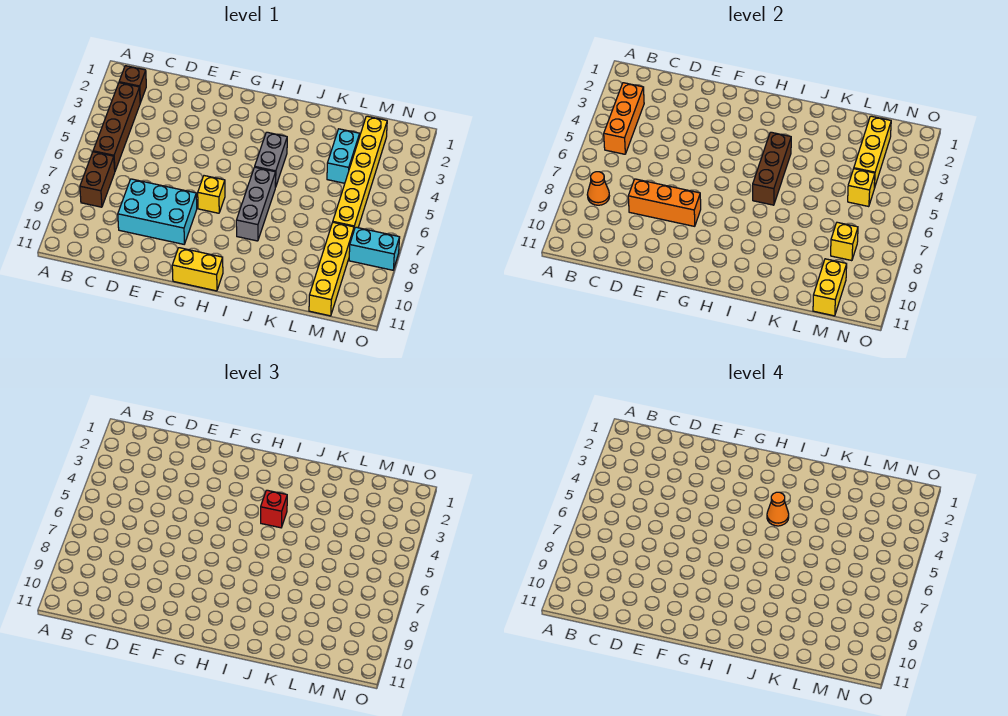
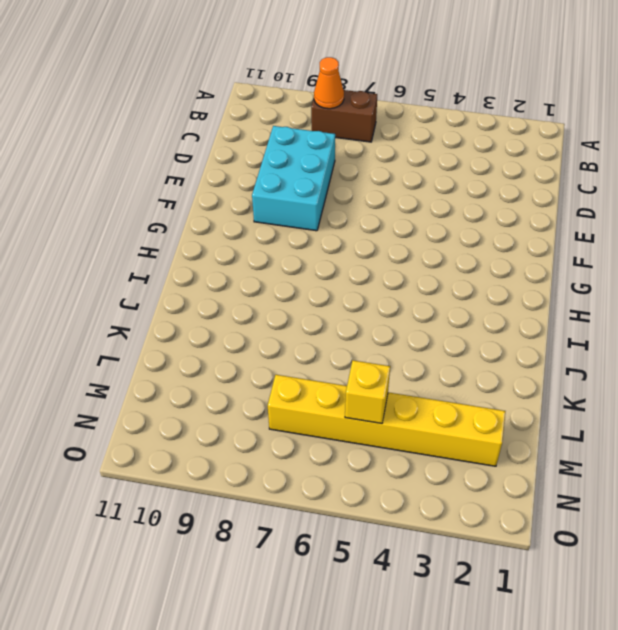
none -> brown brick B2 level 1
none -> brown brick B3:B6 level 1
none -> yellow brick G7 level 1

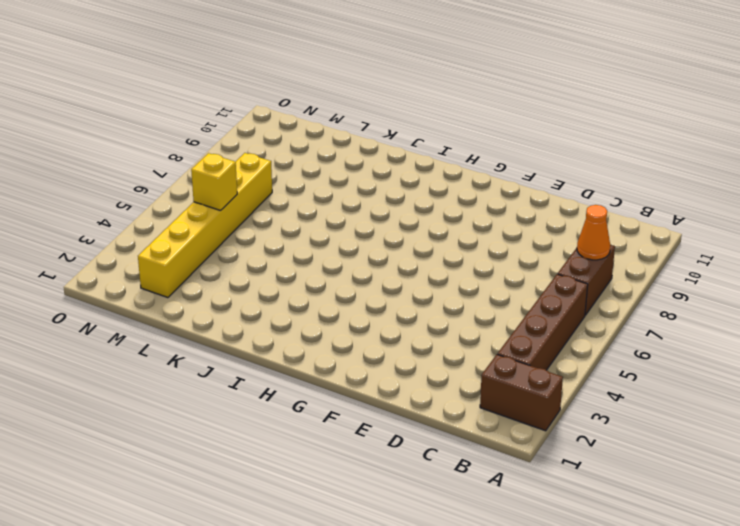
brown brick A2:B2 level 1 -> brown brick B2 level 1
none -> cyan brick D8:F9 level 1
none -> yellow brick G7 level 1
none -> yellow brick G11:H11 level 1

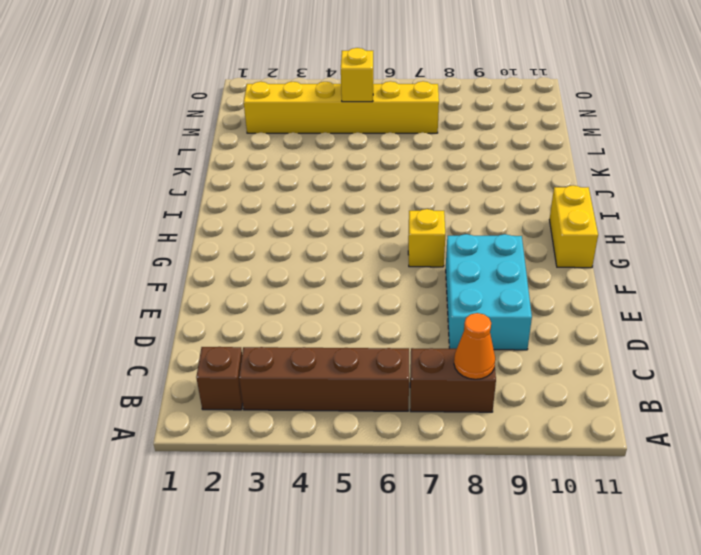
none -> grey brick I4:I5 level 1
none -> grey brick I6:I8 level 1
none -> cyan brick L3:L4 level 1

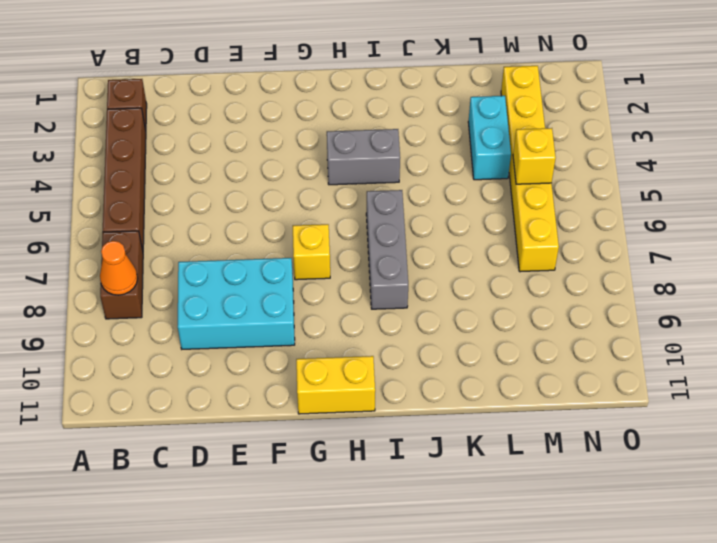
grey brick H4:I4 level 1 -> grey brick I4:I5 level 1
none -> yellow brick M8:M11 level 1
none -> cyan brick N8:O8 level 1
none -> orange brick B3:B5 level 2

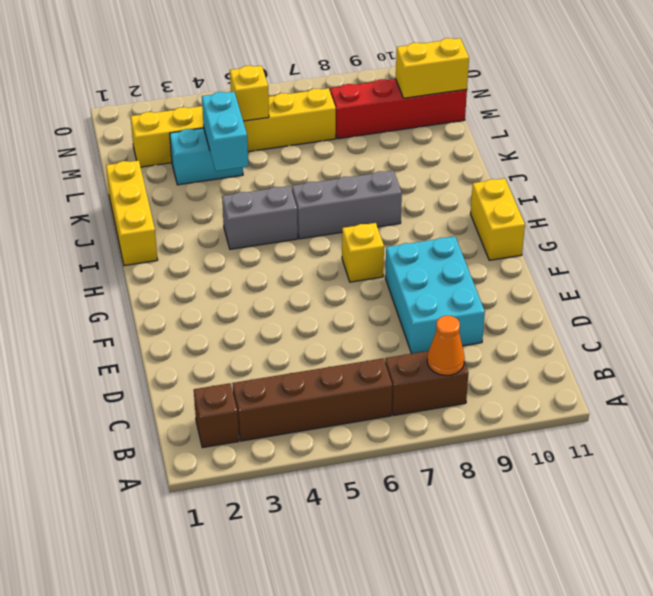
yellow brick I1:K1 level 1 -> yellow brick M2:M4 level 2
cyan brick K4:L4 level 2 -> cyan brick N8:O8 level 1
red brick M8:M11 level 1 -> yellow brick M8:M11 level 1
none -> orange brick B3:B5 level 2
none -> orange brick D8:F8 level 2
none -> brown brick I4:I6 level 2

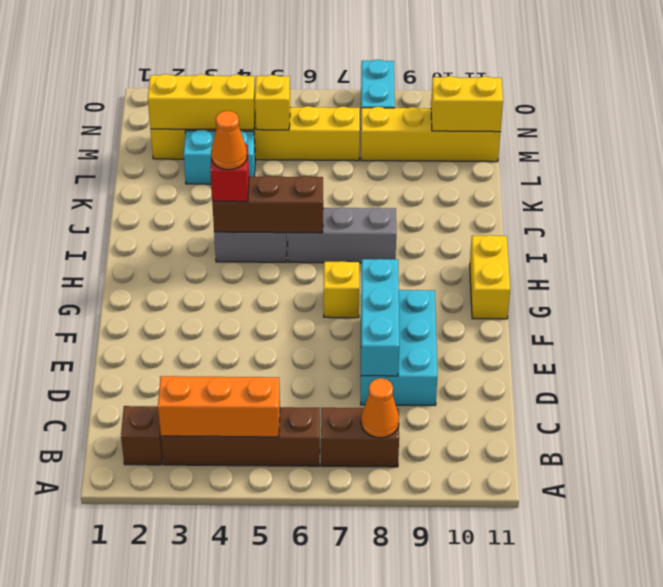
cyan brick D8:F8 level 2 -> orange brick D8:F8 level 2
none -> yellow brick M8 level 2

